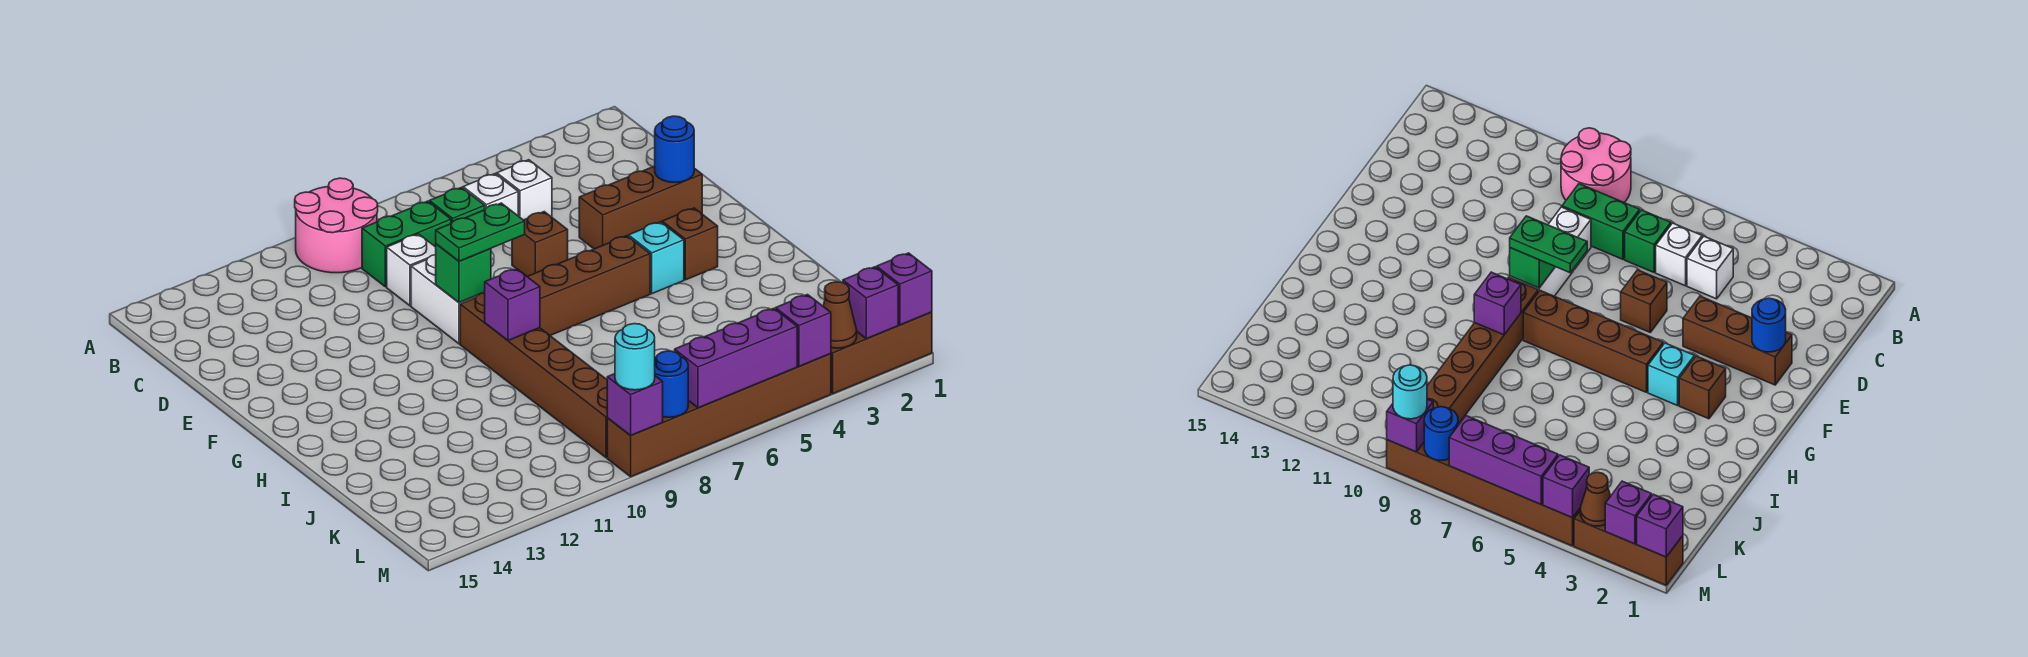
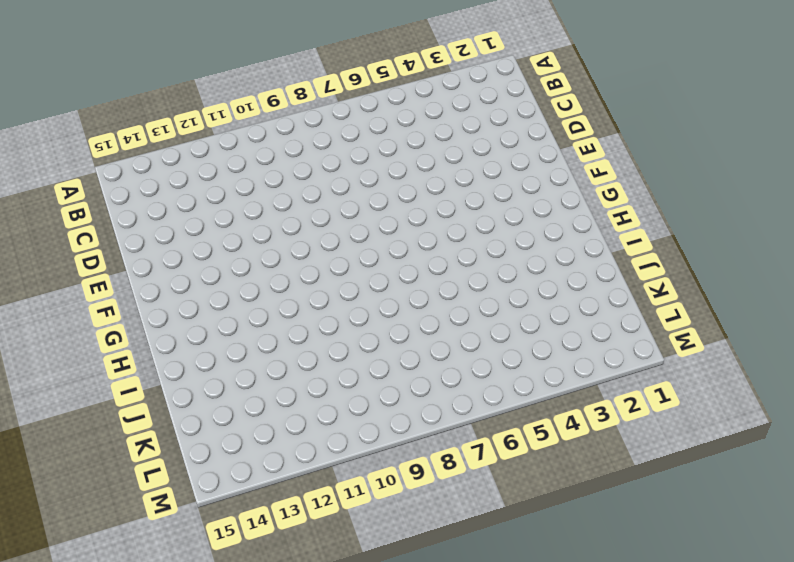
none -> pink round brick A9:B10 level 1
none -> white brick C5 level 1
none -> white brick C6 level 1

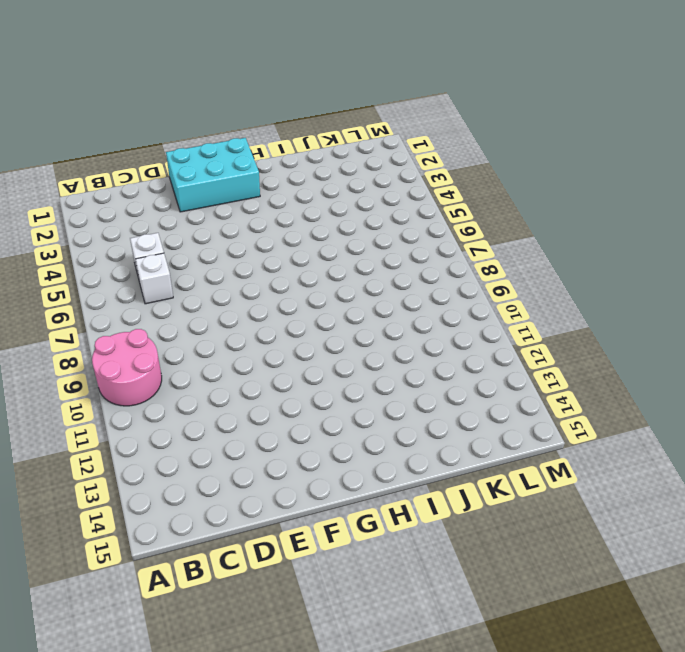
cyan brick E1:G2 level 1 -> brown brick E2:E4 level 1
none -> green brick C7 level 1
none -> green brick C8:C9 level 1
none -> white brick D9 level 1

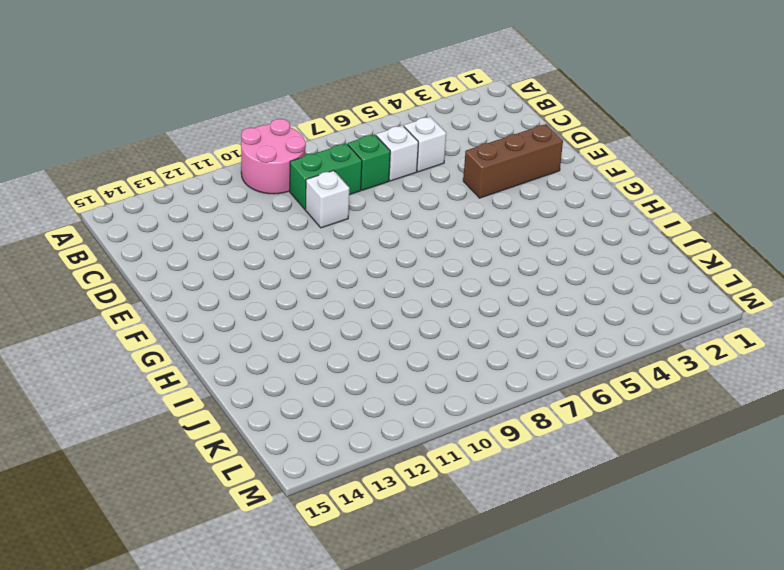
none -> brown brick E6 level 1
none -> white brick E9:F9 level 1
none -> brown brick G3 level 1

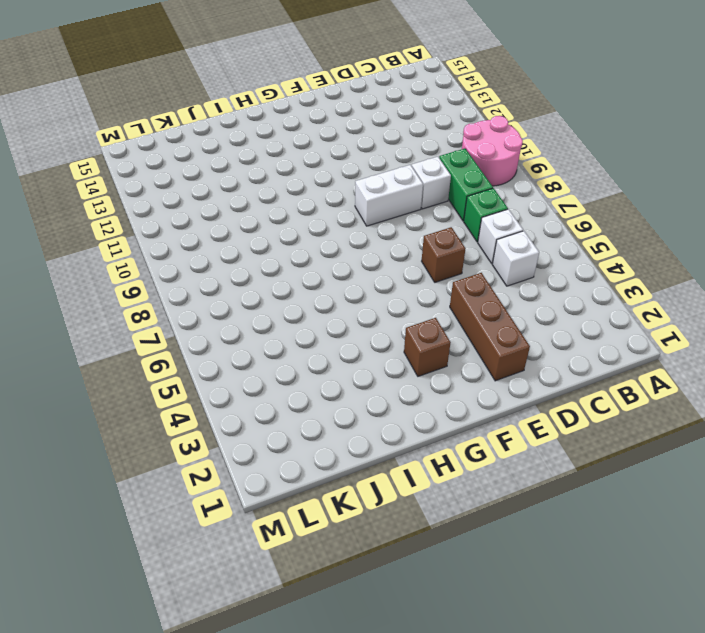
none -> cyan brick G4 level 1
none -> brown brick G5:G8 level 1
none -> brown brick G9:L9 level 1

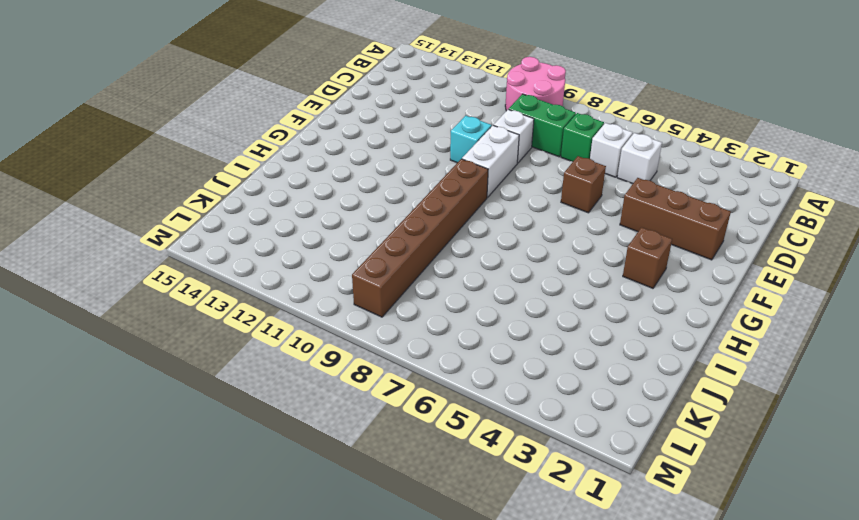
cyan brick E10 level 1 -> cyan brick G4 level 1
none -> brown brick G5:G8 level 1
none -> brown brick M1:M3 level 1
none -> brown brick M4:M9 level 1

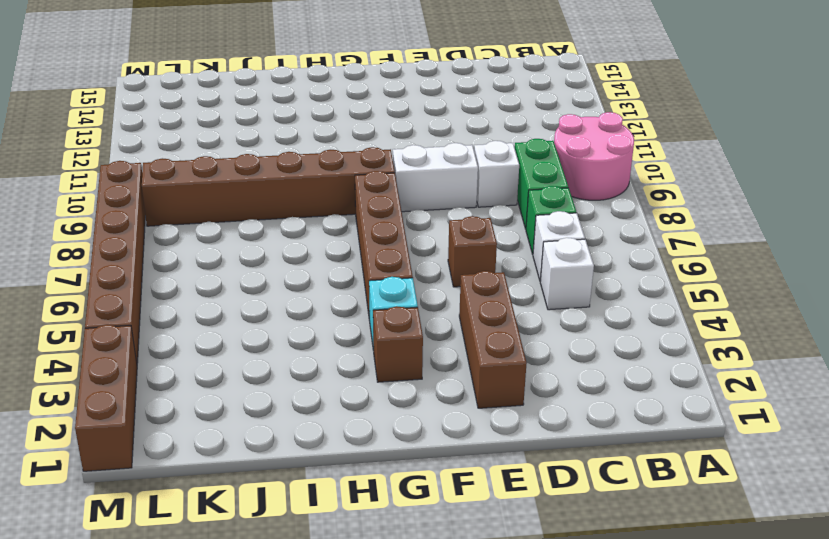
none -> blue round brick E2 level 2
none -> green brick F9 level 2
none -> purple brick H9 level 2

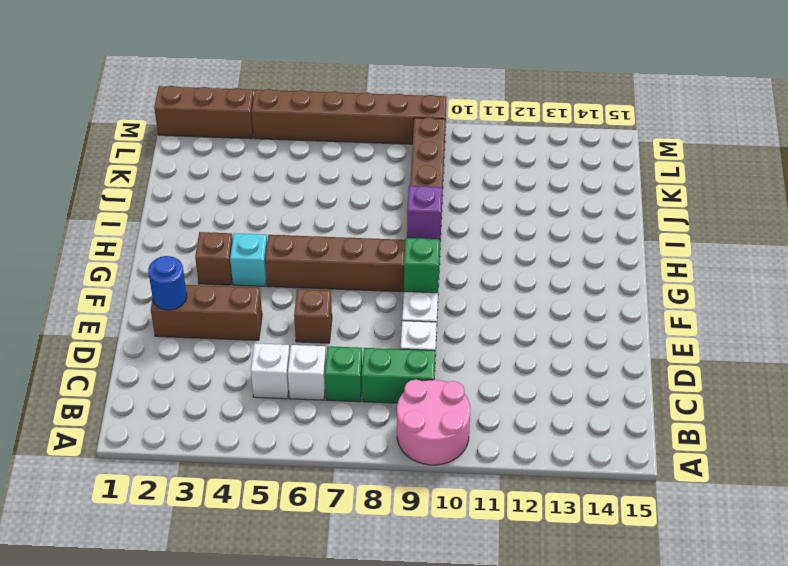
none -> purple brick M1 level 2
none -> purple brick M2 level 2
none -> brown cone M3 level 2

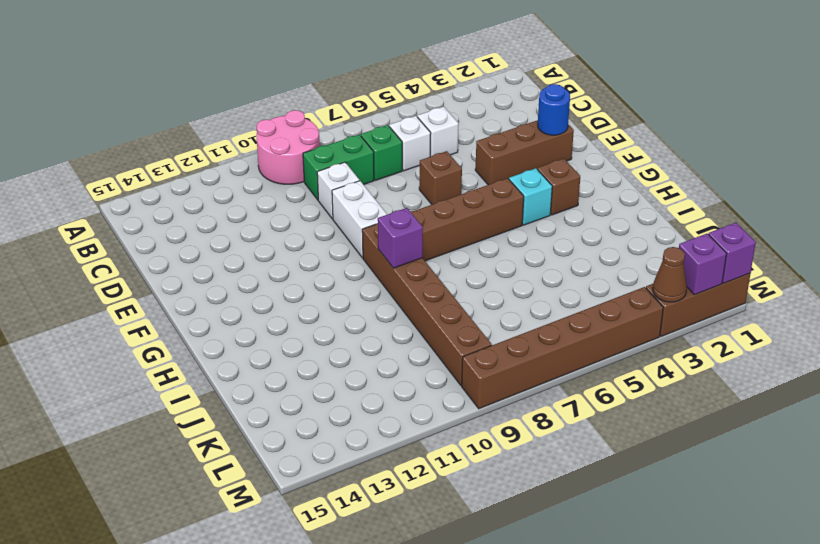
none -> green brick F9 level 2
none -> purple brick M4 level 2
none -> purple brick M5:M7 level 2

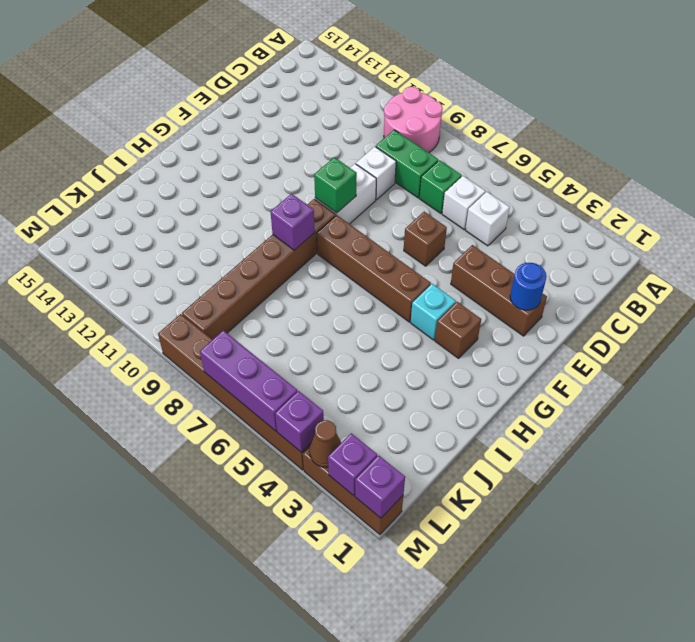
none -> blue round brick M8 level 2
none -> purple brick M9 level 2
none -> green plate F8:F9 level 3

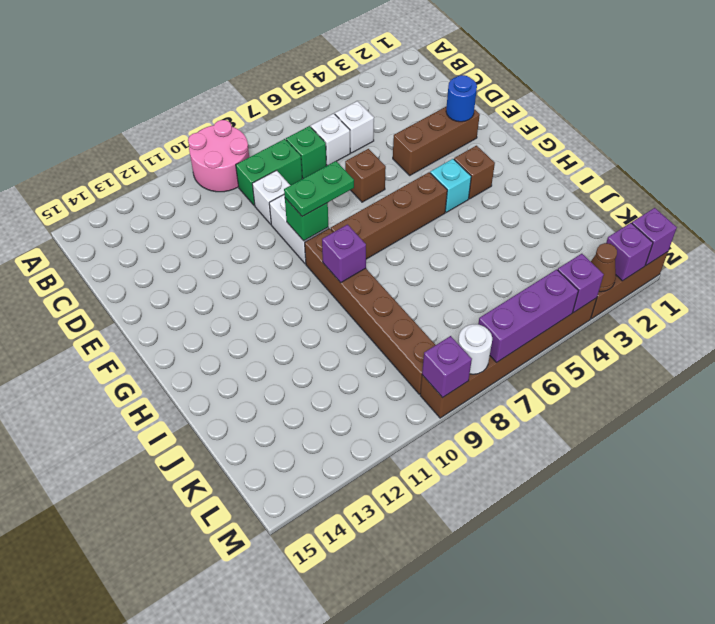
white round brick M8 level 2 -> blue round brick M8 level 2
none -> cyan round brick M9 level 3

